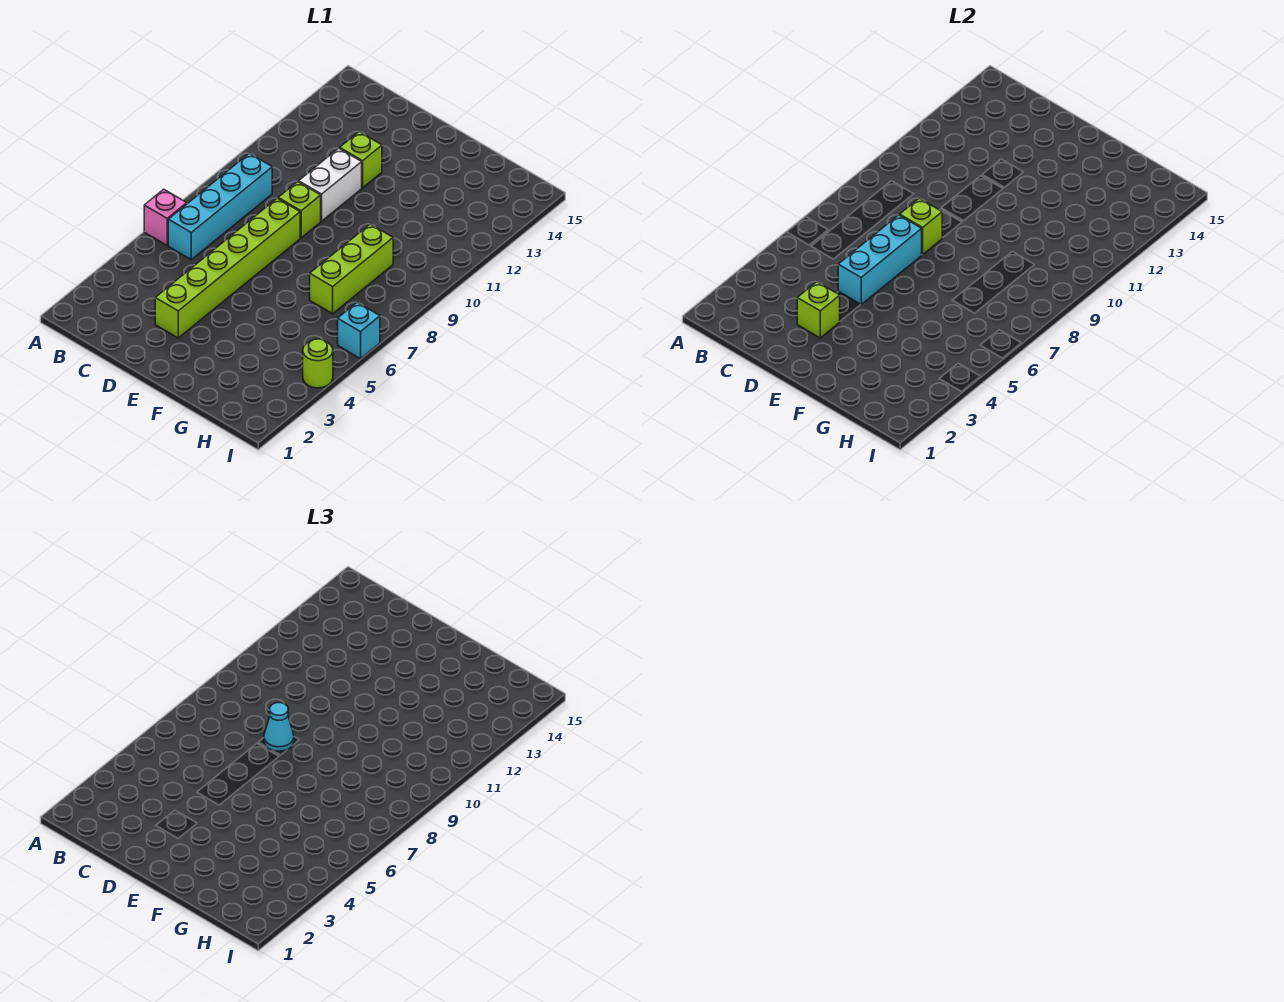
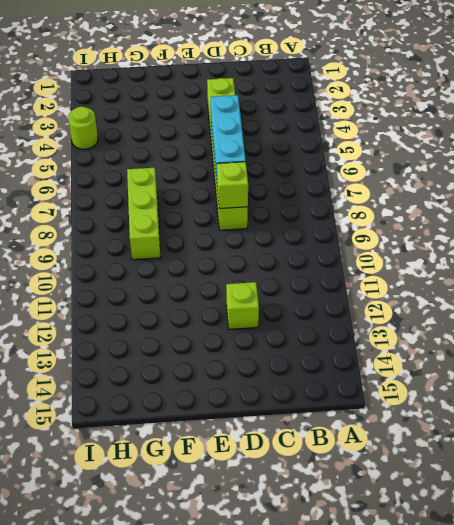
none -> pink brick A6 level 1
none -> cyan brick B6:B9 level 1
none -> lime brick D9 level 1

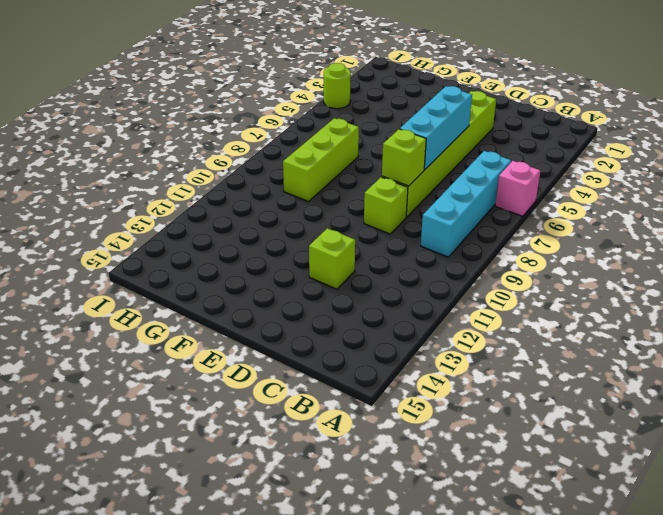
none -> white brick D10:D11 level 1
none -> cyan brick I6 level 1
none -> lime brick D3 level 2

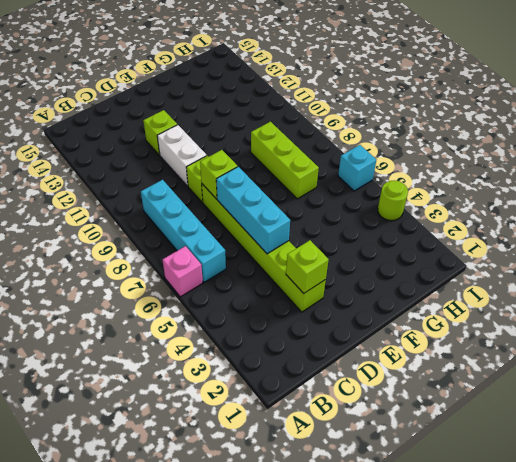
none -> cyan cone D8 level 3

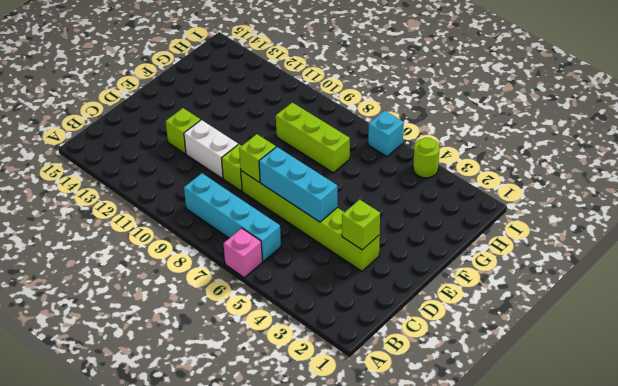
none -> cyan cone D8 level 3

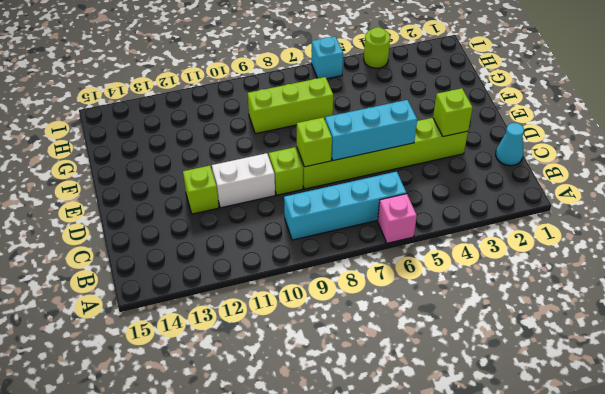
cyan cone C1 level 1 -> cyan cone D8 level 3

